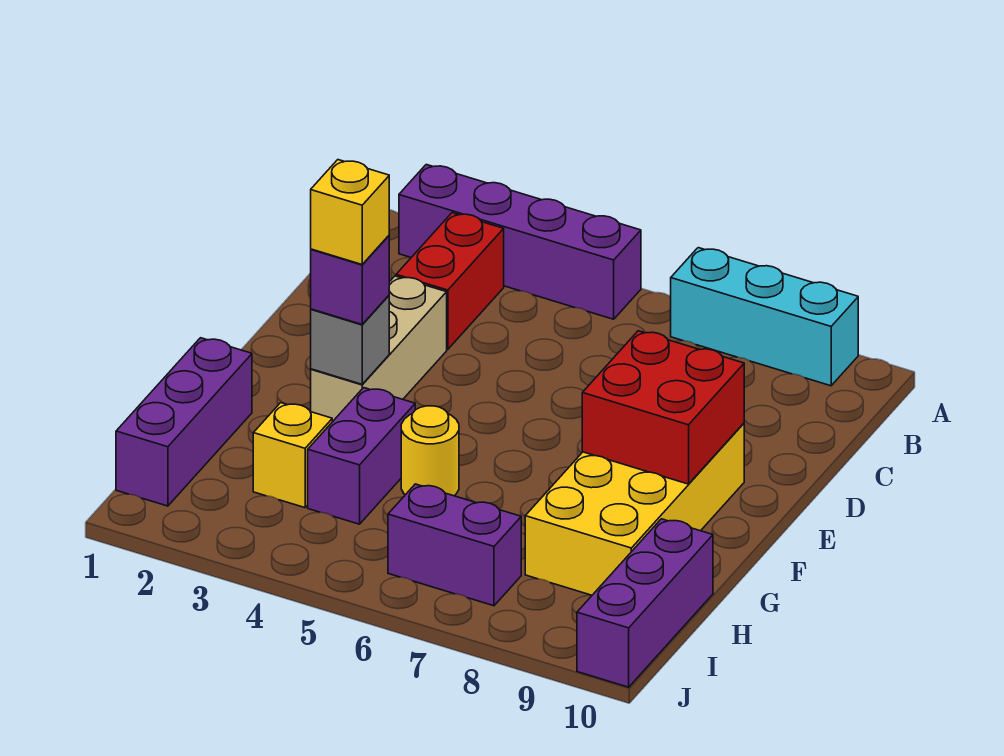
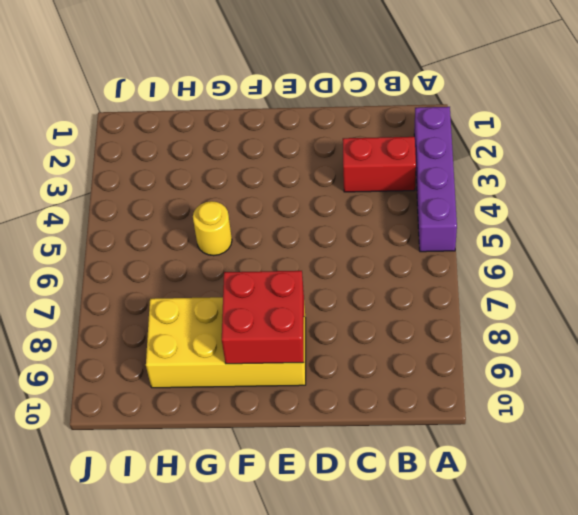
none -> cyan brick A7:A9 level 1
none -> tan brick D3:F3 level 1
none -> purple brick G1:I1 level 1

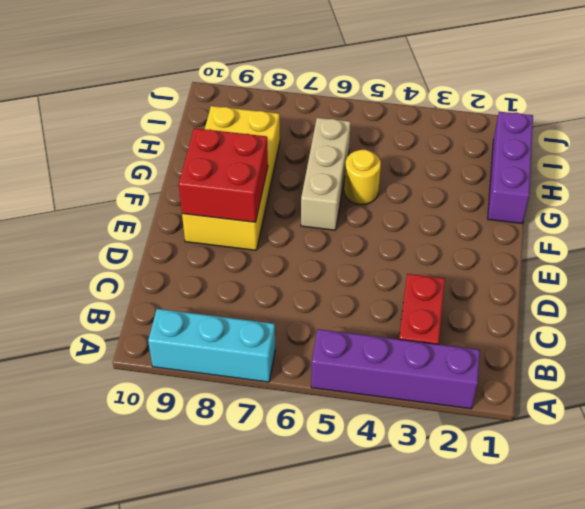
tan brick F6:H6 level 1 -> tan brick D3:F3 level 1
none -> purple brick G4:H4 level 1
none -> yellow brick H3 level 1
none -> purple brick H10:J10 level 1

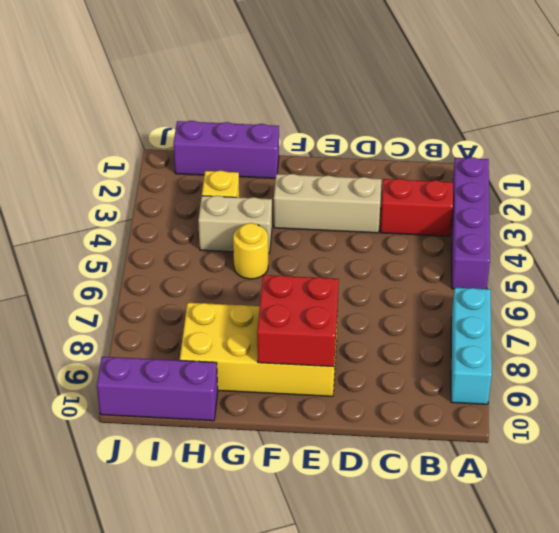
tan brick G4:H4 level 1 -> purple brick G4:H4 level 1
none -> purple brick I6:I7 level 1
none -> grey brick F3 level 2
none -> purple brick F3 level 3

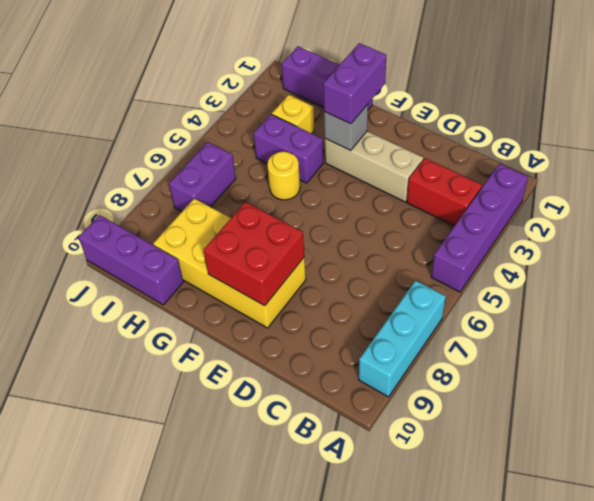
purple brick F2:F3 level 3 -> purple brick F3 level 3
none -> yellow brick F3 level 4

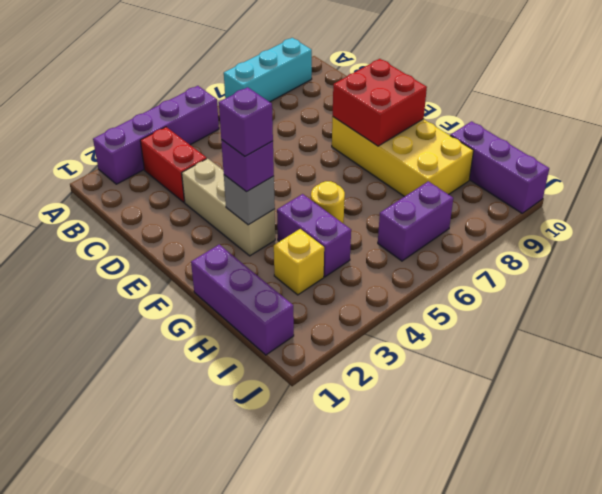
purple brick F3 level 4 -> yellow brick F3 level 4

